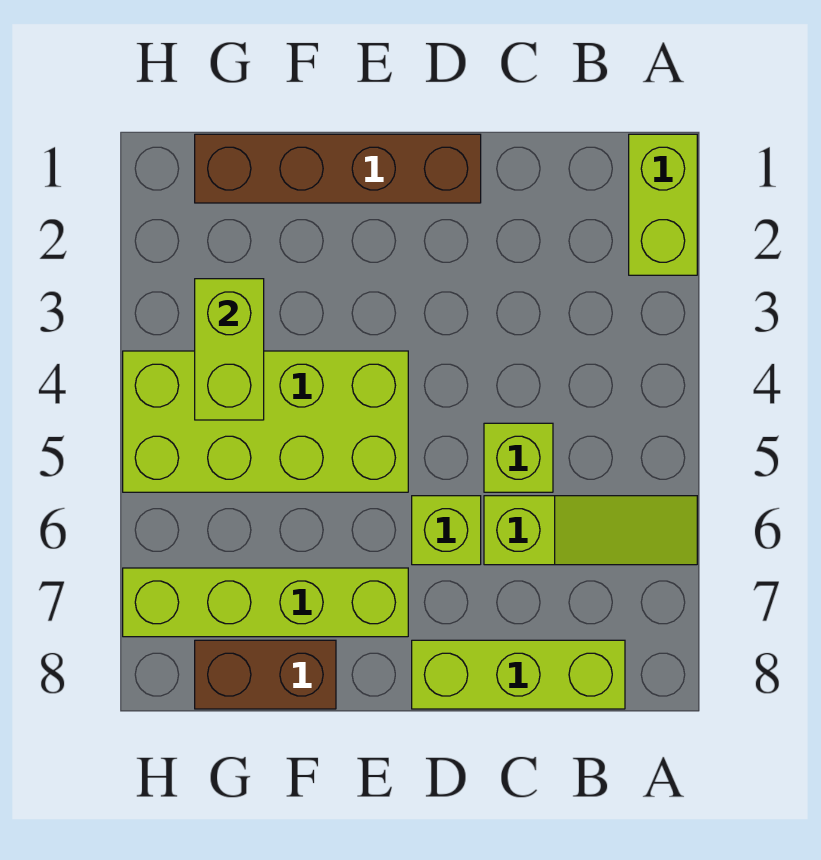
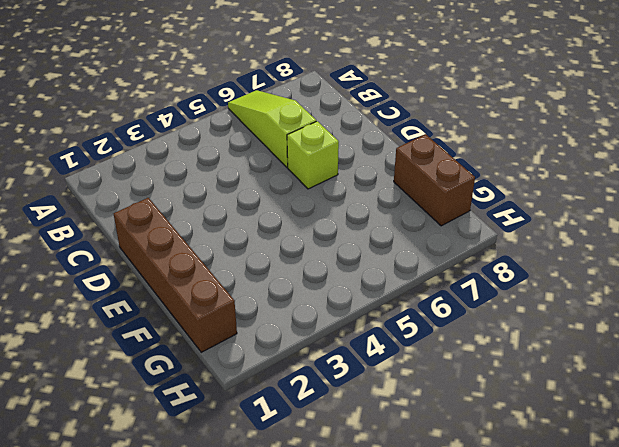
none -> lime brick A1:A2 level 1
none -> lime brick B8:D8 level 1

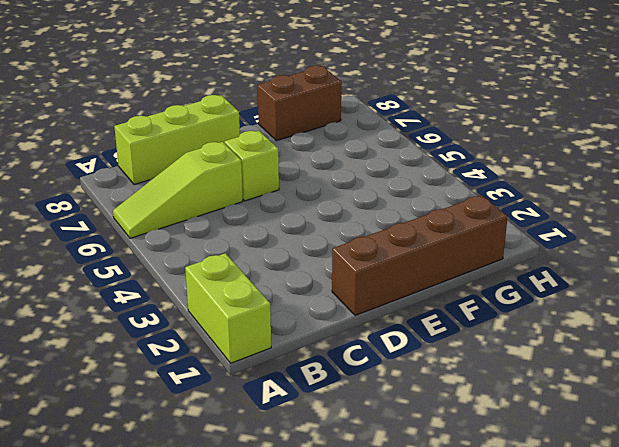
none -> lime brick C5 level 1
none -> lime brick E4:H5 level 1

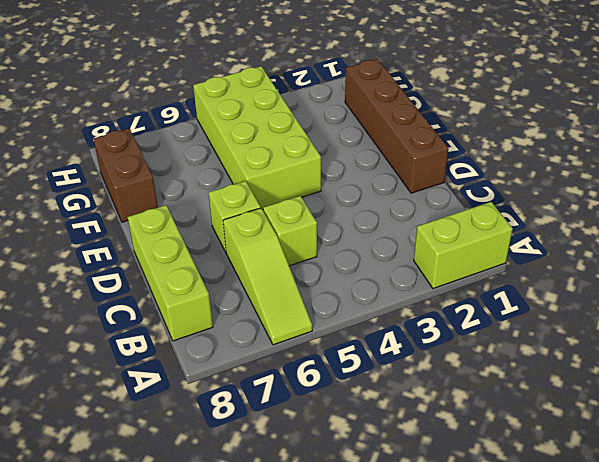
none -> lime brick E7:H7 level 1
none -> lime brick G3:G4 level 2

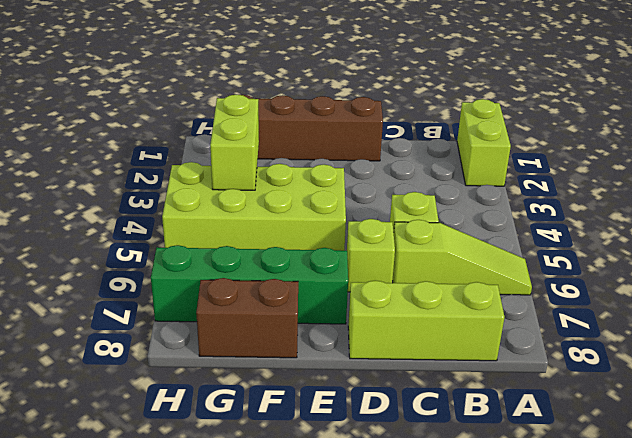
green brick E7:H7 level 1 -> lime brick E7:H7 level 1

